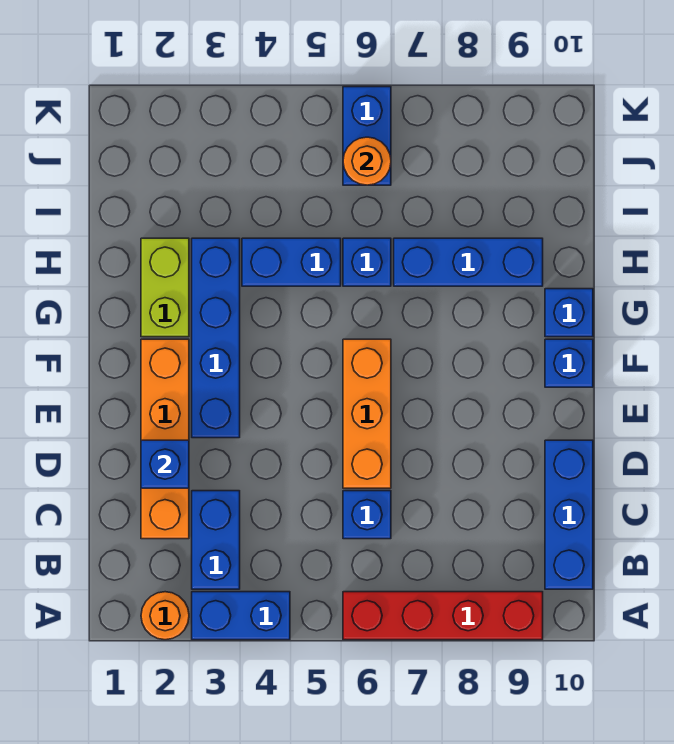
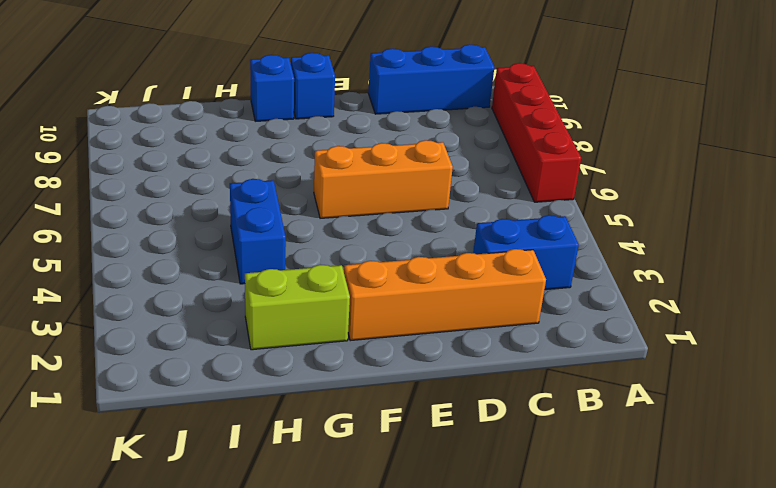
none -> orange round brick A2 level 1
none -> blue brick A3:A4 level 1
none -> blue brick C6 level 1

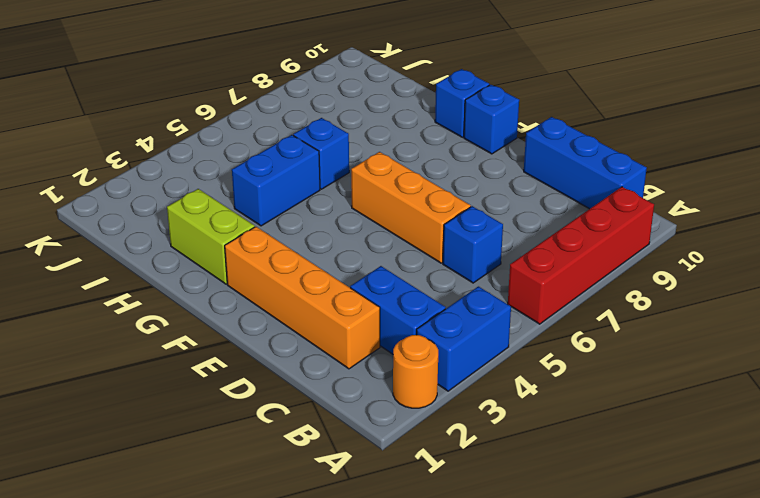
none -> blue brick E3:H3 level 1
none -> blue brick H7:H9 level 1
none -> blue brick J6:K6 level 1

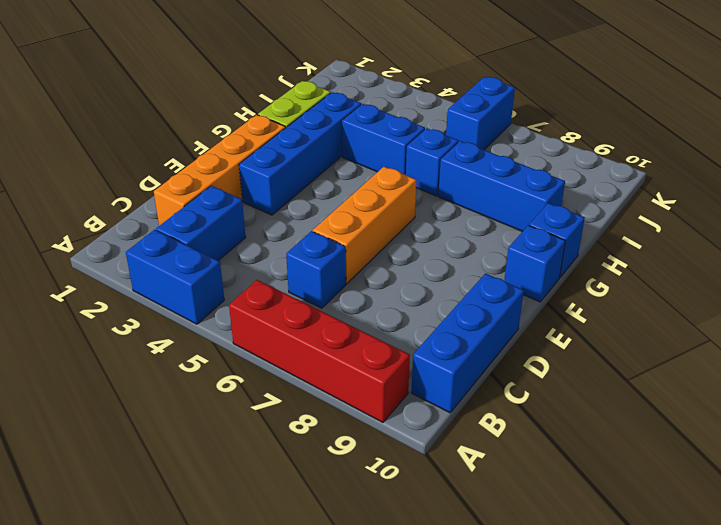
none -> orange round brick A2 level 1
none -> blue brick D2 level 2
none -> orange round brick J6 level 2

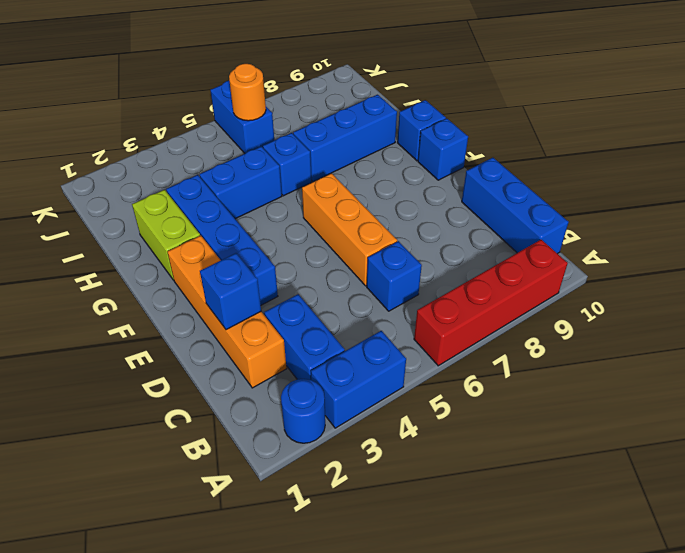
blue round brick A2 level 1 -> orange round brick A2 level 1

